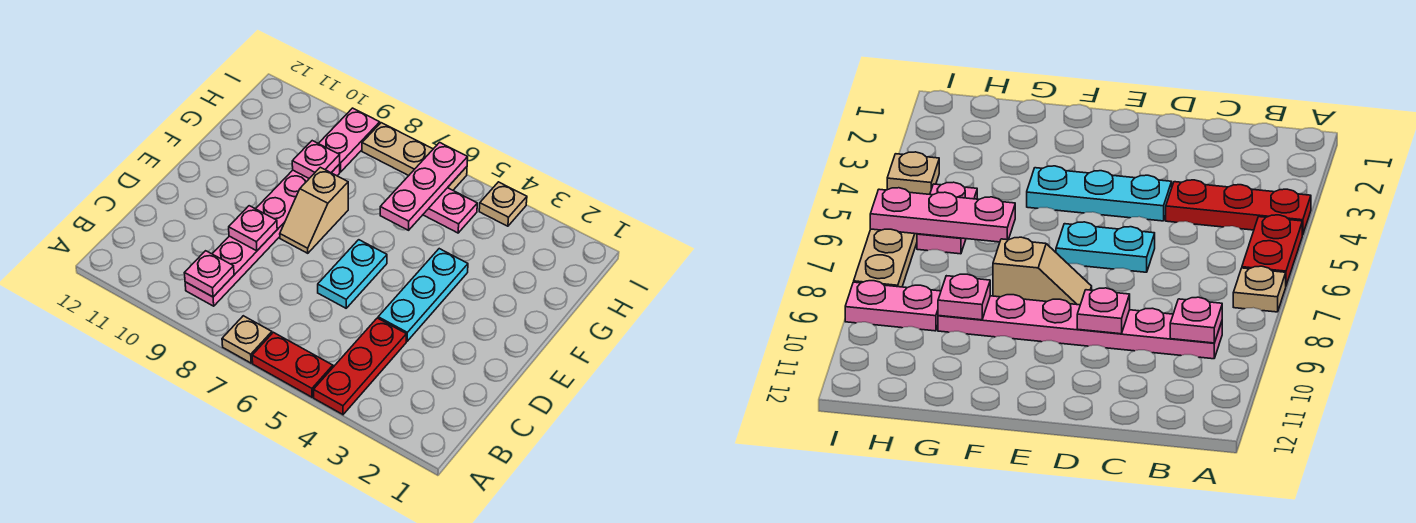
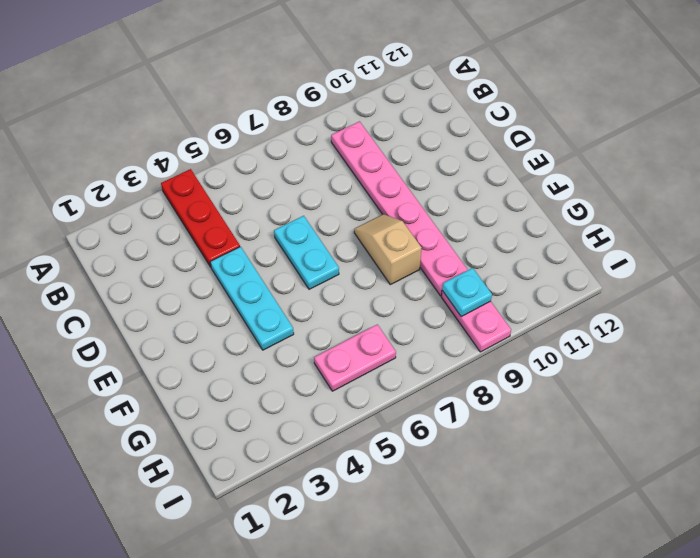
cyan plate H9 level 2 -> none
none -> red plate A5:A6 level 1
none -> tan plate A7 level 1
none -> tan plate I4 level 1

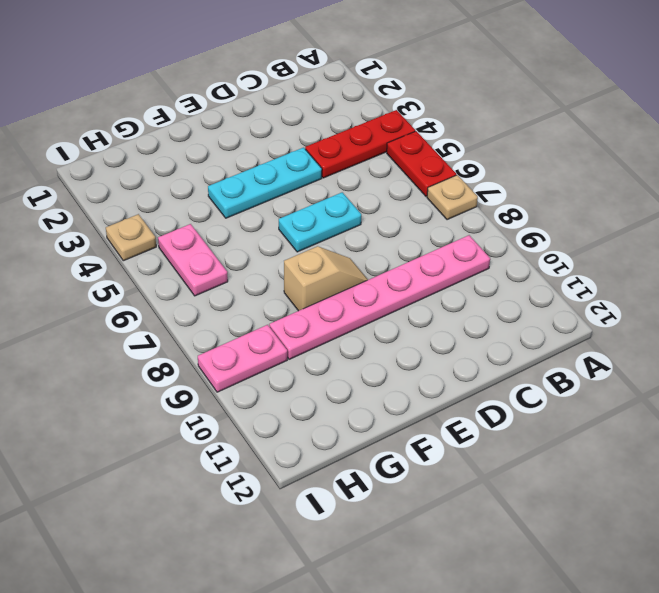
none -> tan plate I6:I8 level 1
none -> pink plate B9 level 2
none -> pink plate D9 level 2

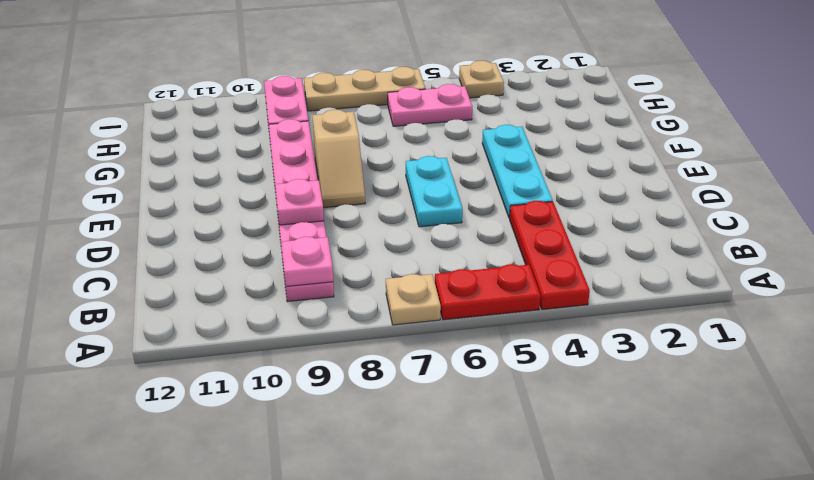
none -> pink plate G6:I6 level 2
none -> pink plate G9 level 2

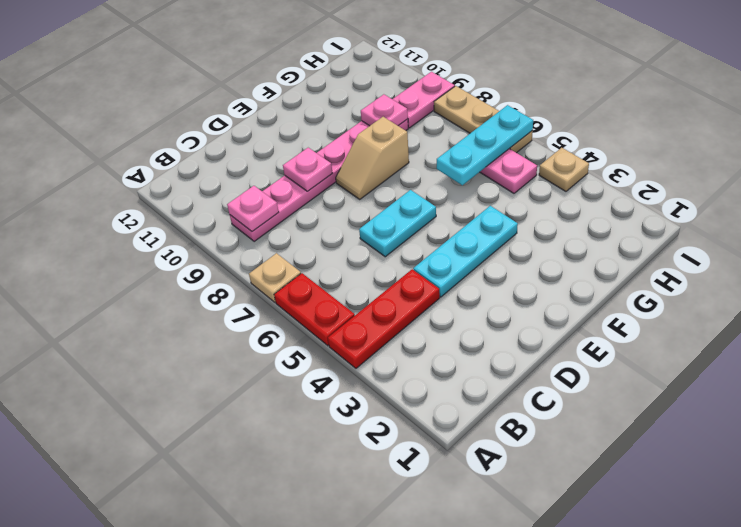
cyan plate G6:I6 level 2 -> pink plate G6:I6 level 2

